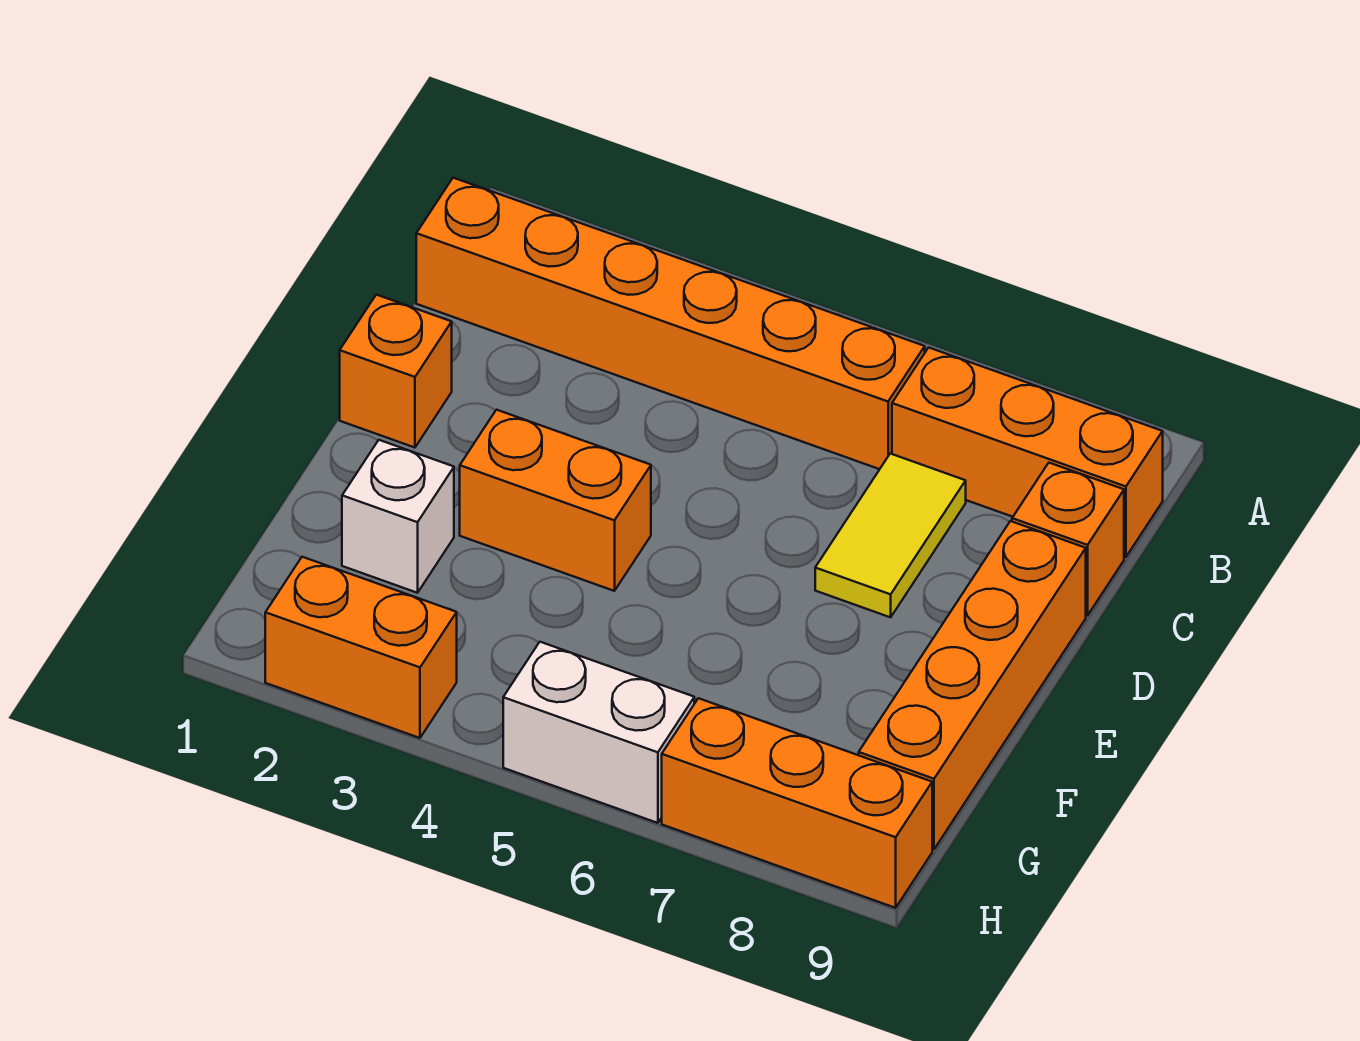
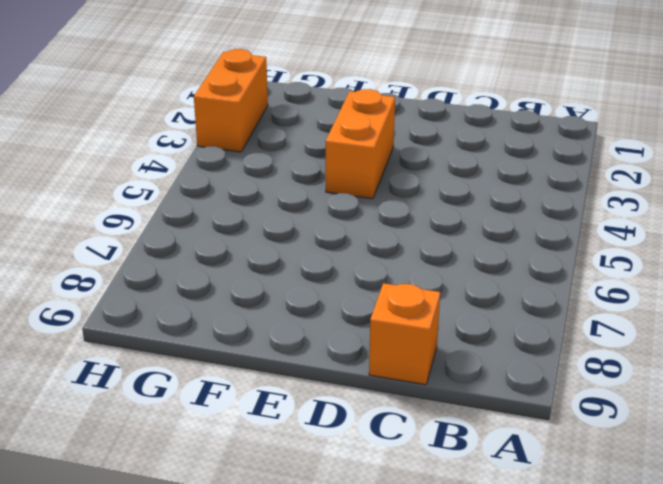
none -> orange brick B1:B6 level 1
none -> orange brick B7:B9 level 1

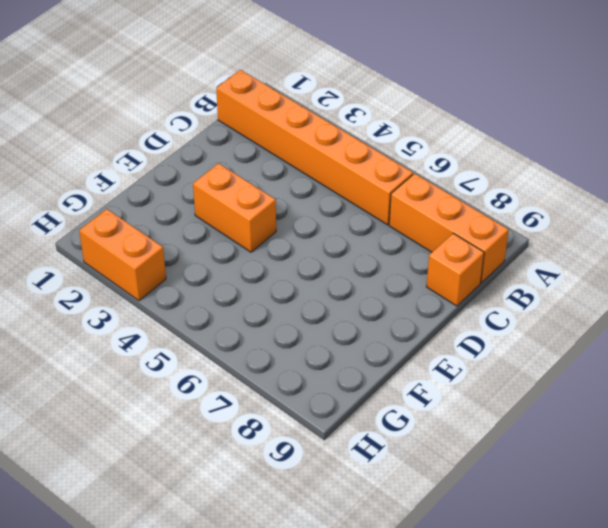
none -> yellow tile C7:D7 level 1
none -> orange brick D1 level 1

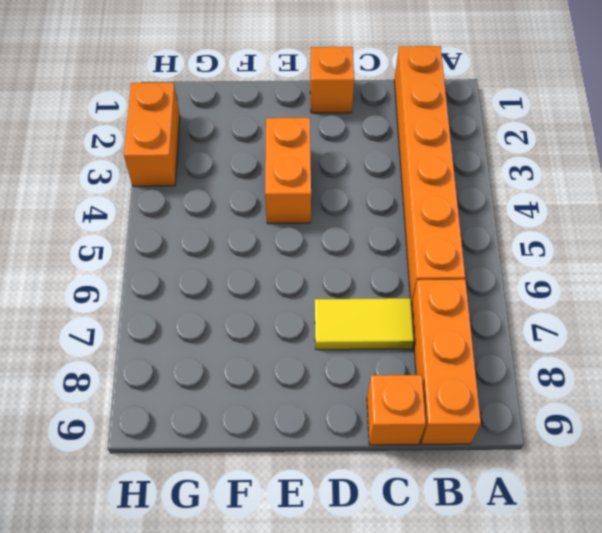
none -> orange brick D9:G9 level 1
none -> white brick F2 level 1

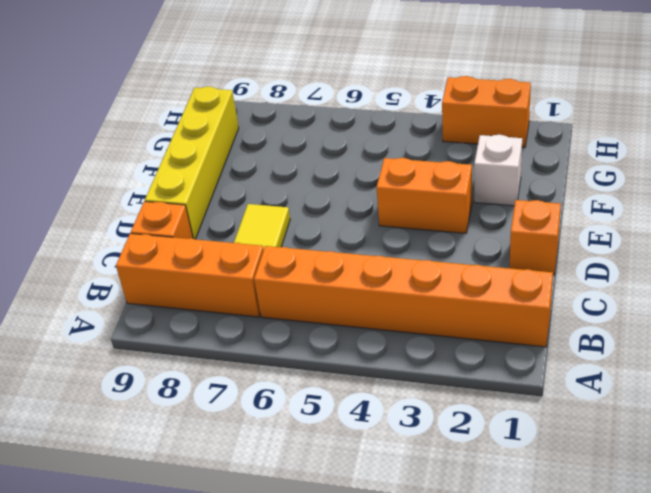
yellow brick D9:G9 level 1 -> orange brick D9:G9 level 1
none -> white brick H5:H6 level 1
none -> orange brick H7:H9 level 1

